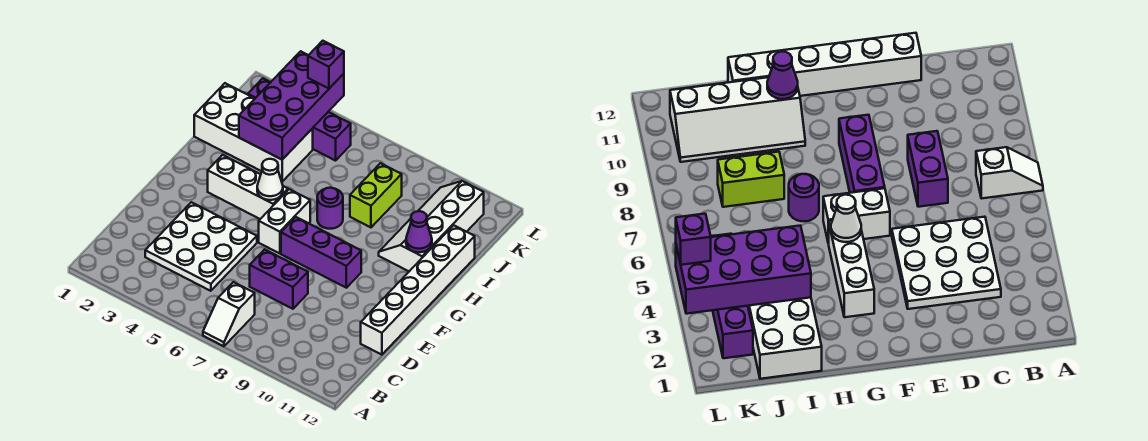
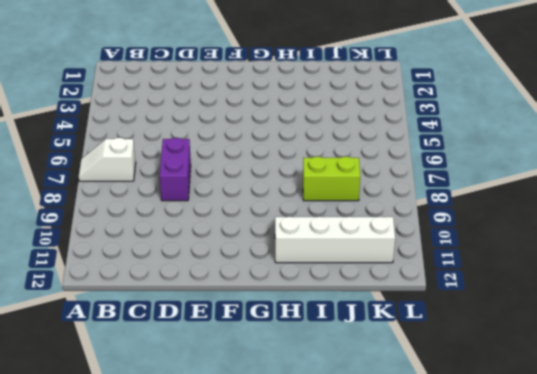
none -> white plate C3:E5 level 1
none -> white brick D12:I12 level 1
none -> white brick F6:G6 level 1

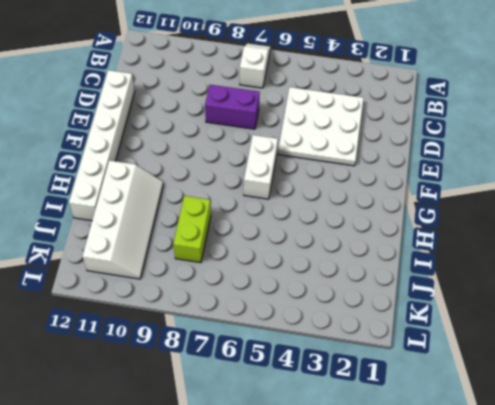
none -> purple brick F7:F9 level 1
none -> white brick G3:G5 level 1
none -> purple round brick H7 level 1

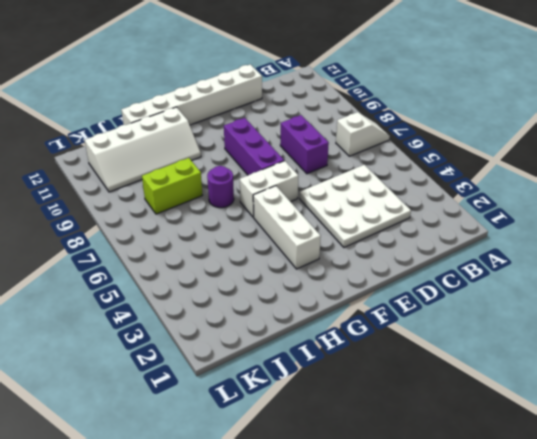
none -> white brick I1:J4 level 1
none -> purple brick K2:K5 level 1
none -> white cone G5 level 2

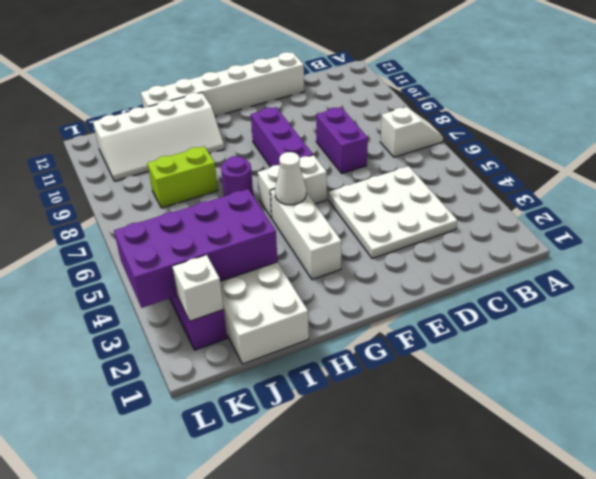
white brick K2 level 2 -> none
none -> purple cone H11 level 2
none -> purple brick L4 level 3

